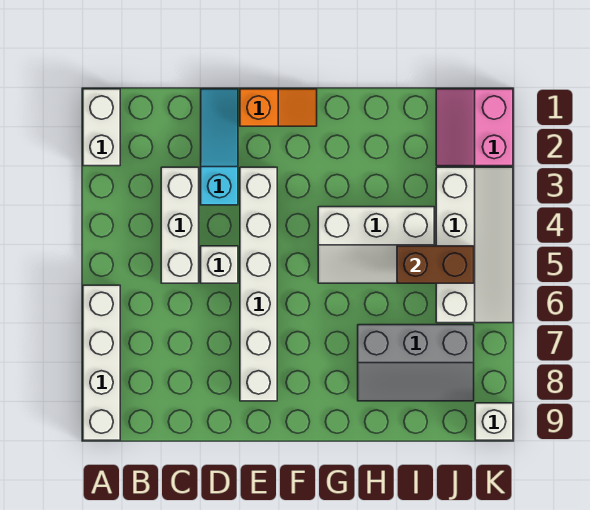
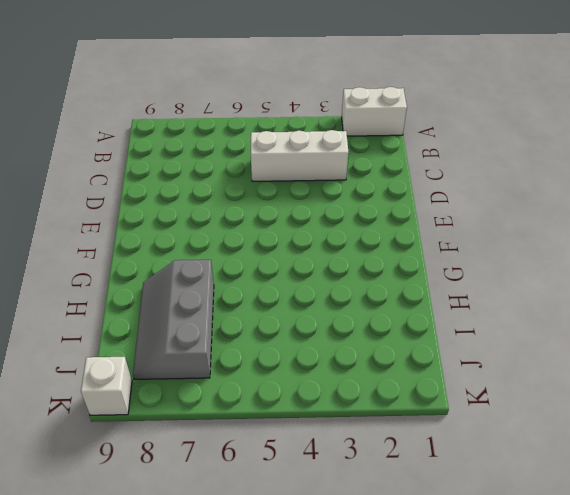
none -> white brick A6:A9 level 1
none -> cyan slope D1:D3 level 1 top 3
none -> white brick D5 level 1

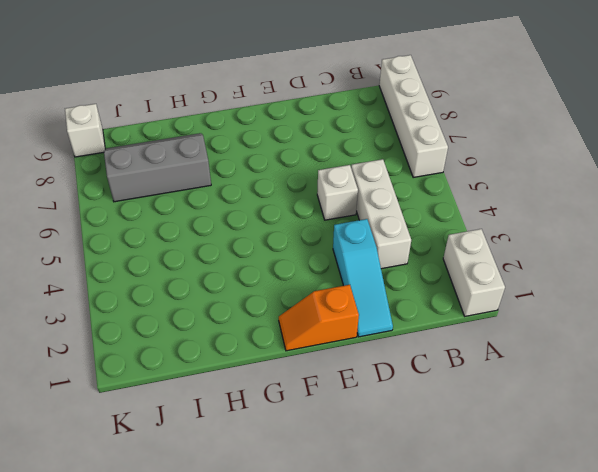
none -> white brick E3:E8 level 1
none -> white slope G4:I5 level 1 top 4
none -> pink slope J1:K2 level 1 top K

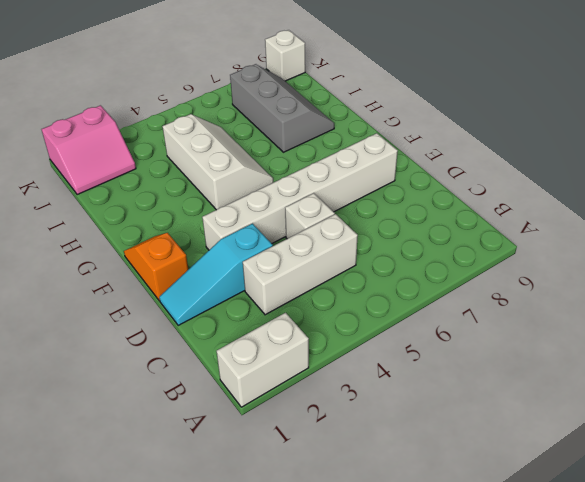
none -> white brick A6:A9 level 1
none -> white slope J3:K6 level 1 top J
none -> brown brick I5:J5 level 2

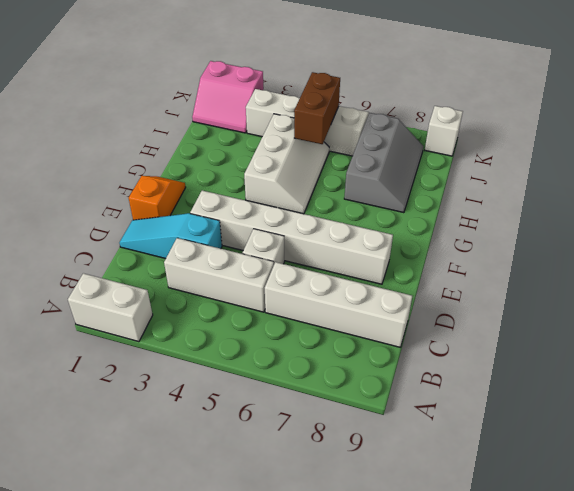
white brick C6:C9 level 1 -> white brick A6:A9 level 1

